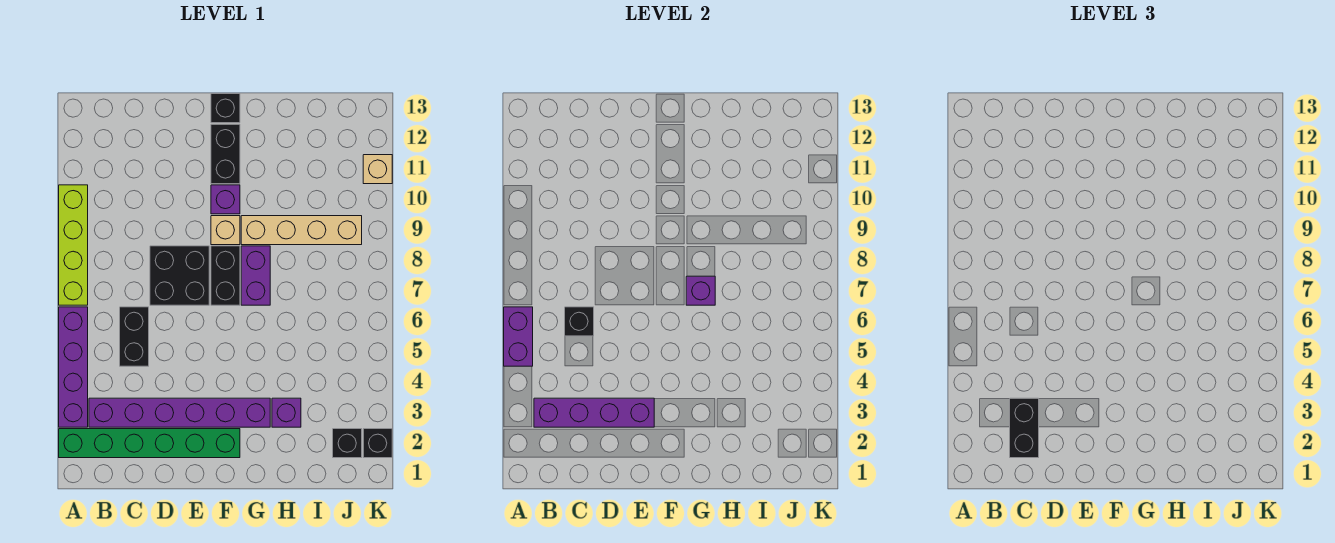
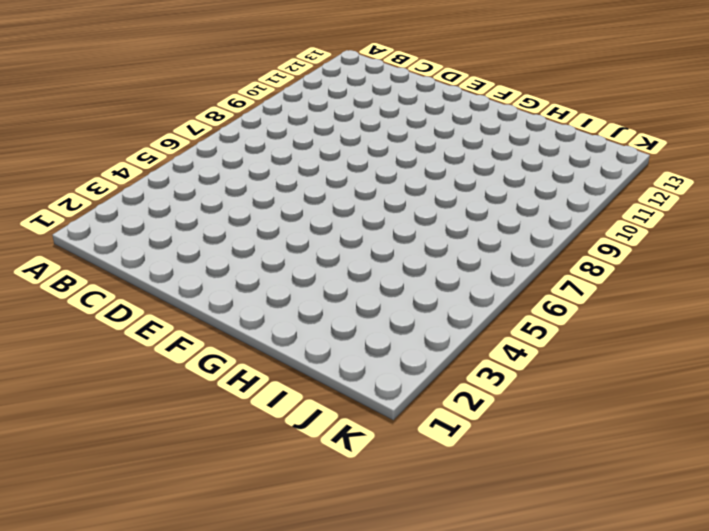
none -> green brick A2:F2 level 1
none -> purple brick A3:A6 level 1
none -> lime brick A7:A10 level 1

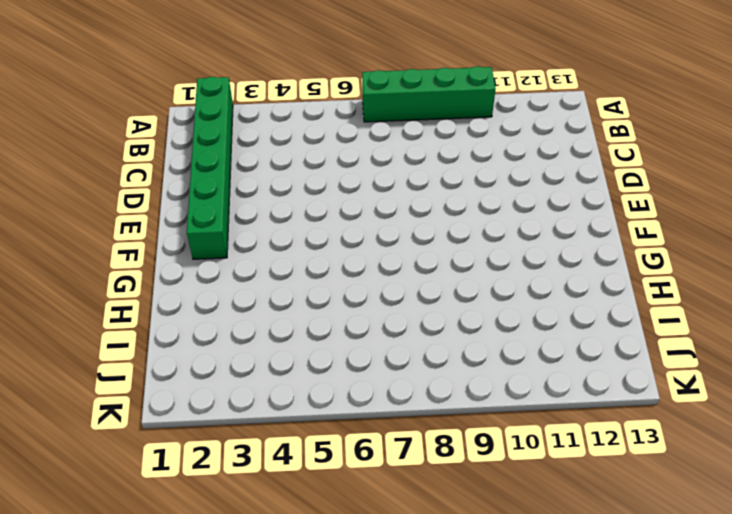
green brick A7:A10 level 1 -> lime brick A7:A10 level 1
none -> purple brick A3:A6 level 1
none -> purple brick B3:G3 level 1
none -> black brick C5:C6 level 1

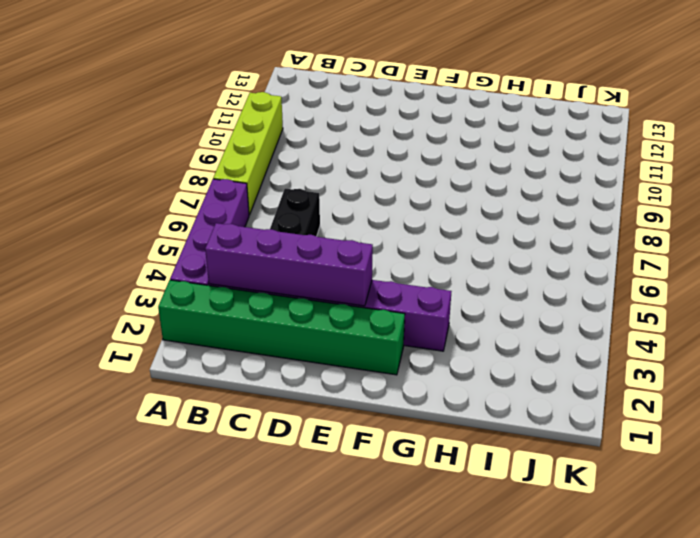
none -> black brick D7:E8 level 1
none -> black brick F7:F8 level 1
none -> tan brick F9 level 1

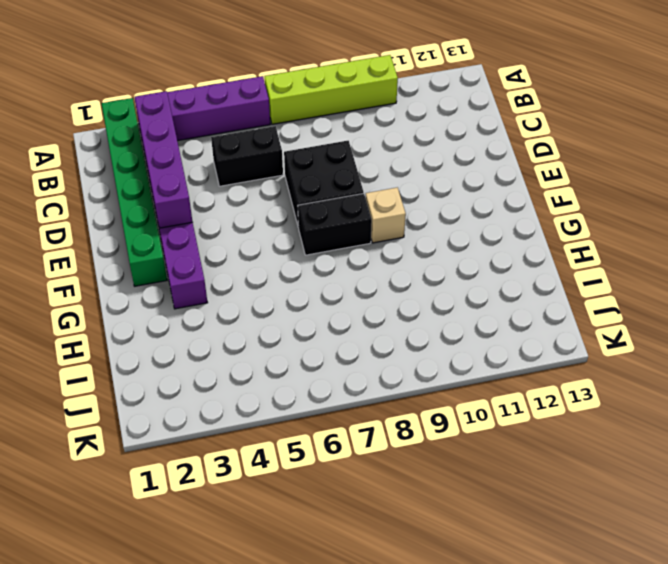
none -> purple brick F10 level 1
none -> black brick F11:F12 level 1
none -> black brick F13 level 1

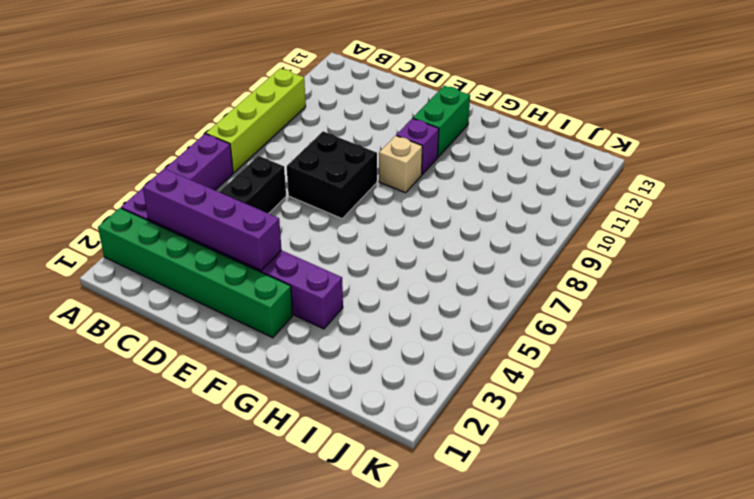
green brick F11:F12 level 1 -> black brick F11:F12 level 1
none -> black brick F7:F8 level 1
none -> black brick F13 level 1
none -> purple brick G7:G8 level 1

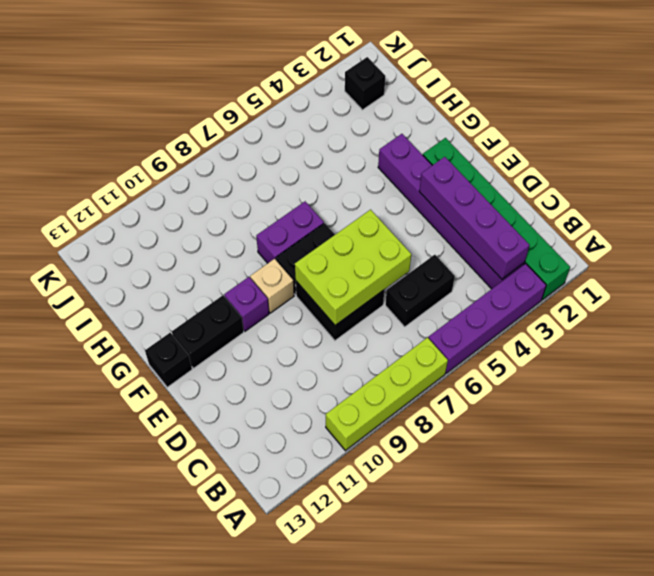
lime brick D6:E8 level 2 -> none
none -> tan brick G9:J9 level 1
none -> purple brick H3 level 1
none -> black brick K2 level 1

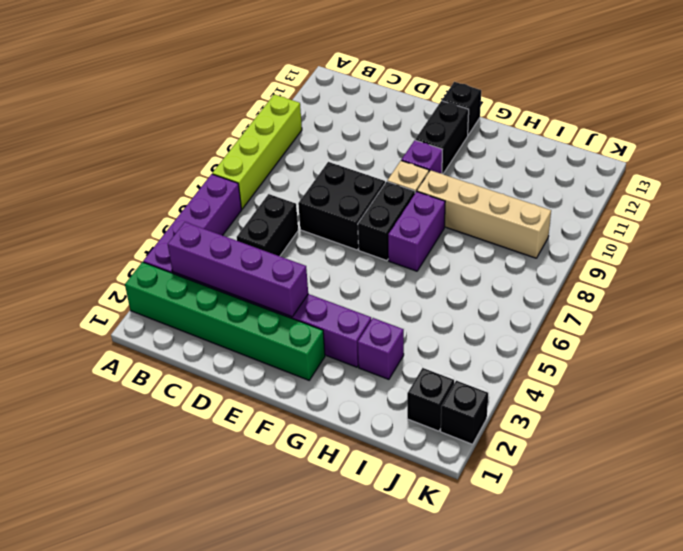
none -> tan brick K11 level 1
none -> purple brick A5:A6 level 2
none -> black brick C6 level 2

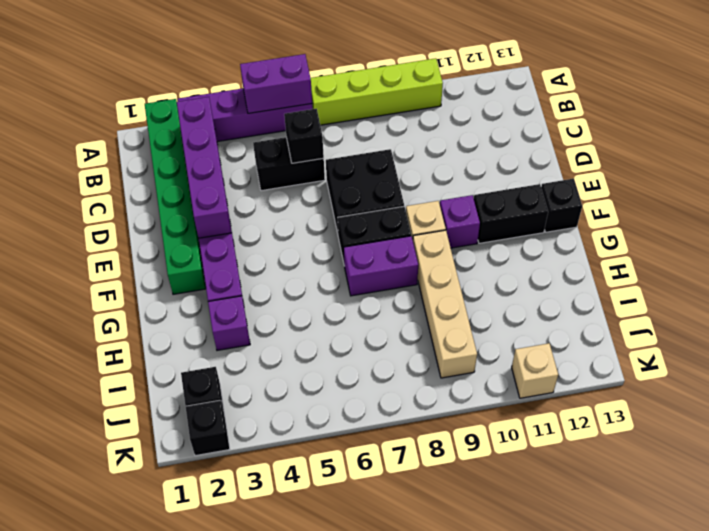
none -> purple brick G7 level 2
none -> black brick C2:C3 level 3

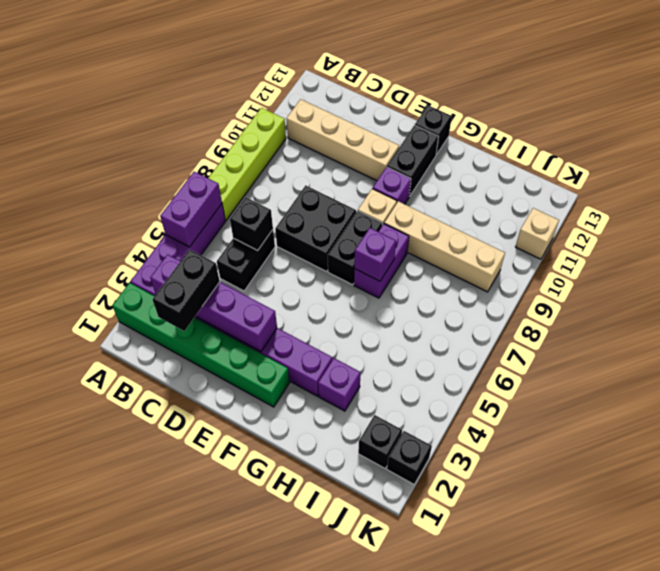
tan brick B11:E11 level 1 -> none

